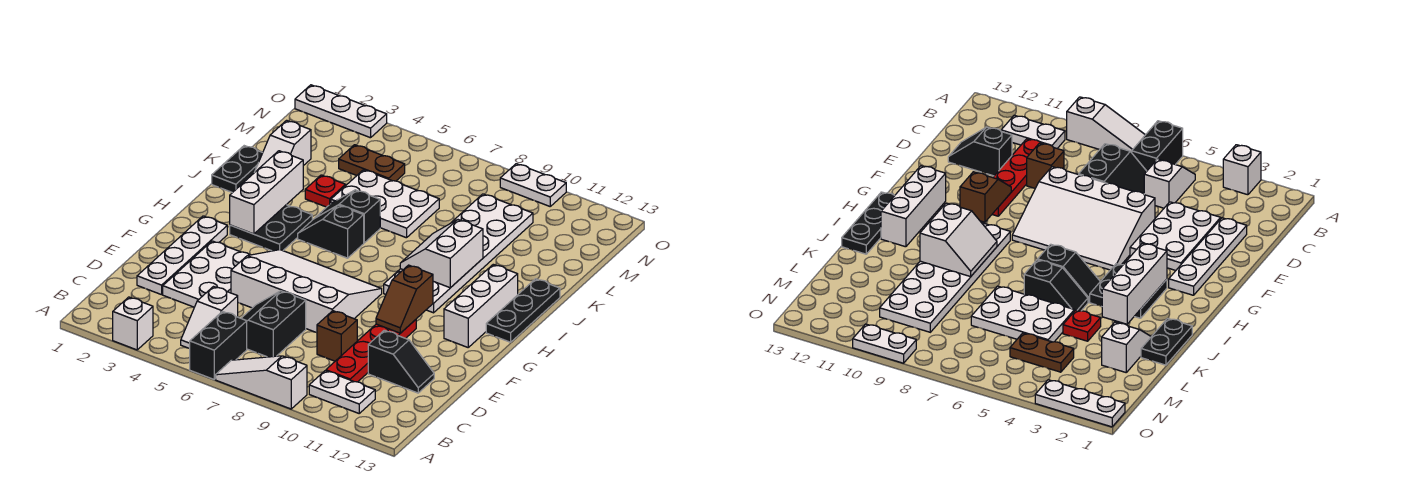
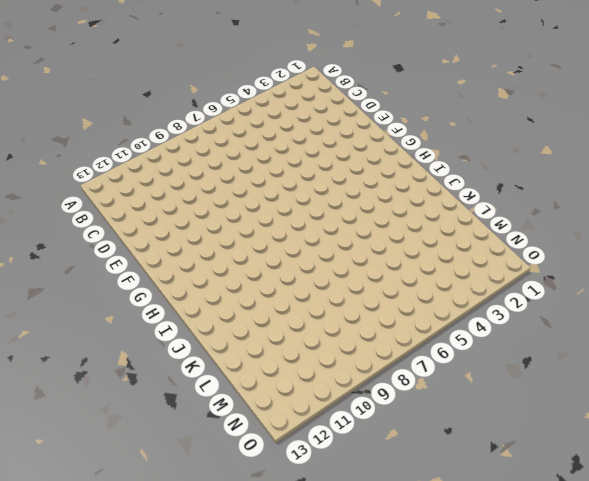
none -> white brick A3 level 1
none -> black brick A6:B6 level 1
none -> white slope A7:A9 level 1 top 9

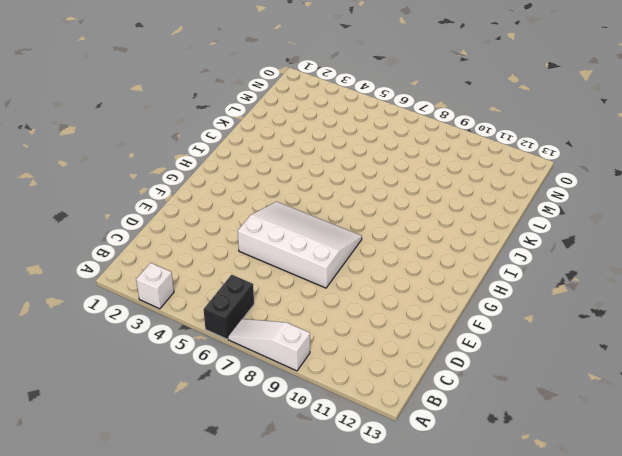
none -> white slope B5:C5 level 1 top C
none -> white plate B10:B11 level 1
none -> black slope C6:D7 level 1 top 7

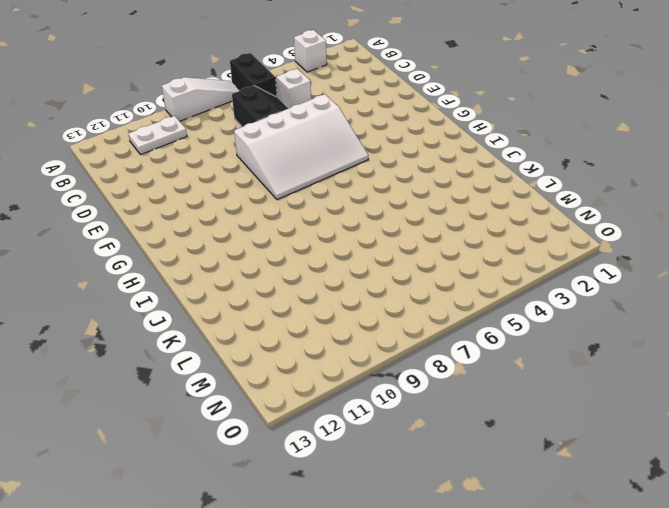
none -> red plate C10:F10 level 1
none -> white plate D2:G2 level 1
none -> white plate D3:F4 level 1

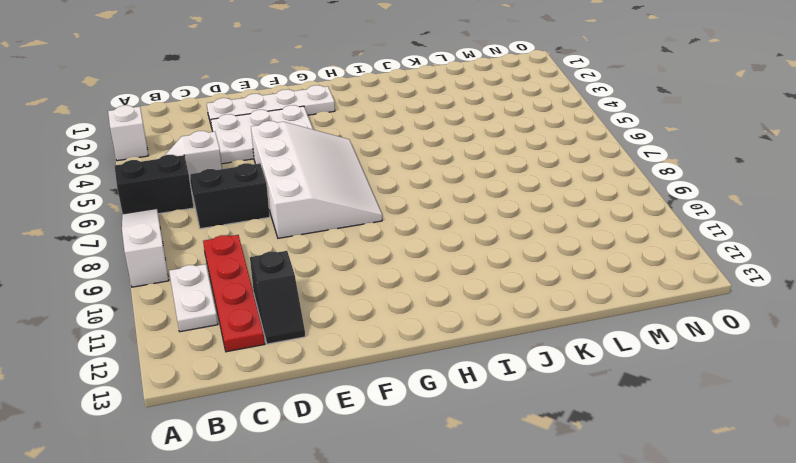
red plate C9:C12 level 1 -> red plate C10:F10 level 1
none -> brown brick D9 level 1
none -> white brick G12:I12 level 1
none -> black plate H3:I4 level 1

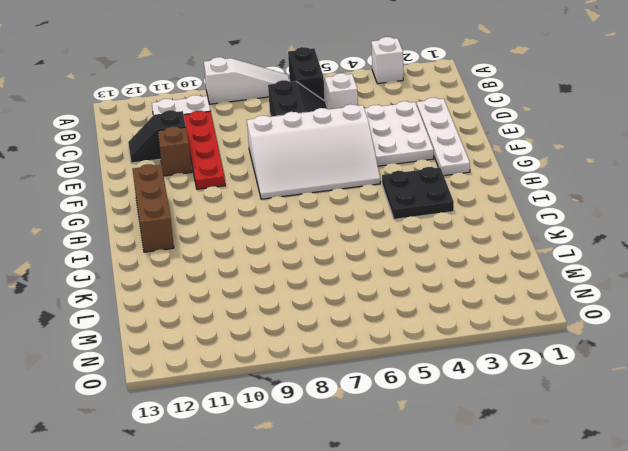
brown brick E11 level 1 -> brown brick D9 level 1
brown brick G12:I12 level 1 -> white brick G12:I12 level 1
none -> white plate H9:M10 level 1
none -> black plate H13:J13 level 1
none -> black slope I5:I6 level 1 top 6

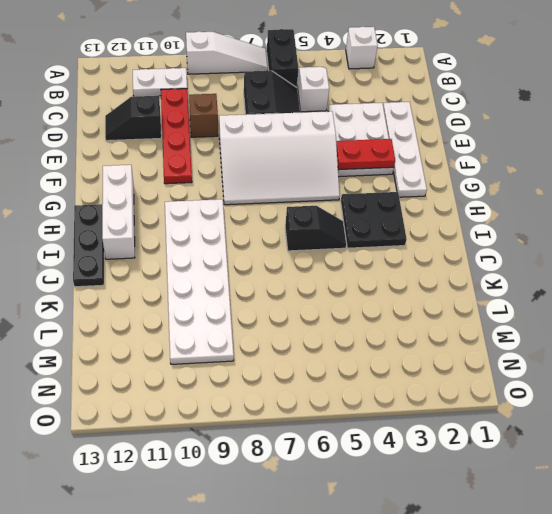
red plate F3:F4 level 2 -> none
none -> black plate J1:K1 level 1
none -> black slope J5:J6 level 1 top 6
none -> white slope K2:L2 level 1 top L

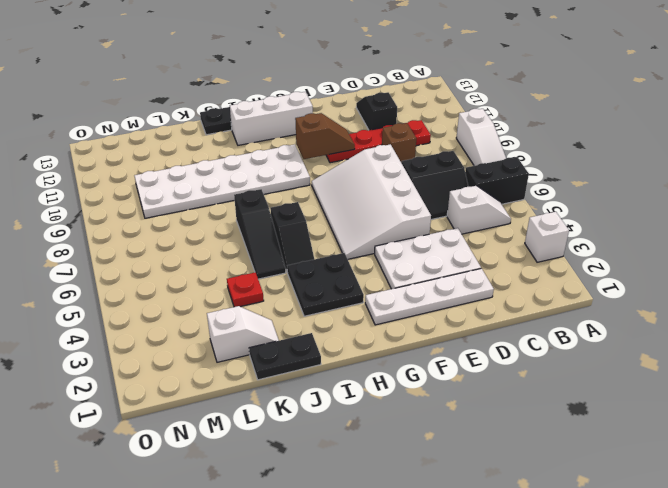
black slope J5:J7 level 1 top 7 -> black slope J5:J6 level 1 top 6
none -> white plate B10:B11 level 1
none -> white plate K5:L7 level 1
none -> brown plate M4:M5 level 1

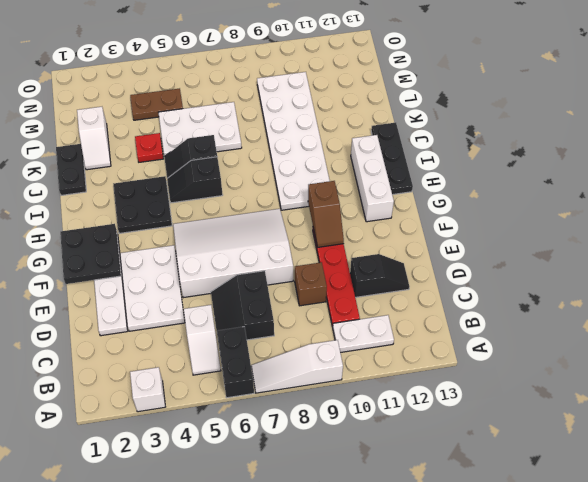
black plate F1:G2 level 2 -> none
none -> white plate O1:O3 level 1
none -> white plate O9:O10 level 1
none -> white brick H3:J3 level 2

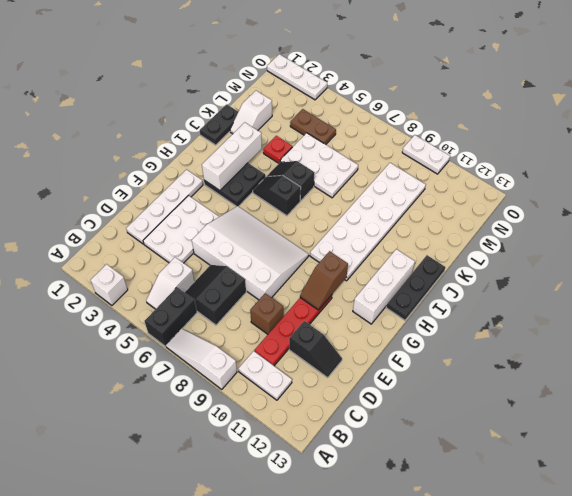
none -> white slope I9:J10 level 2 top 10

